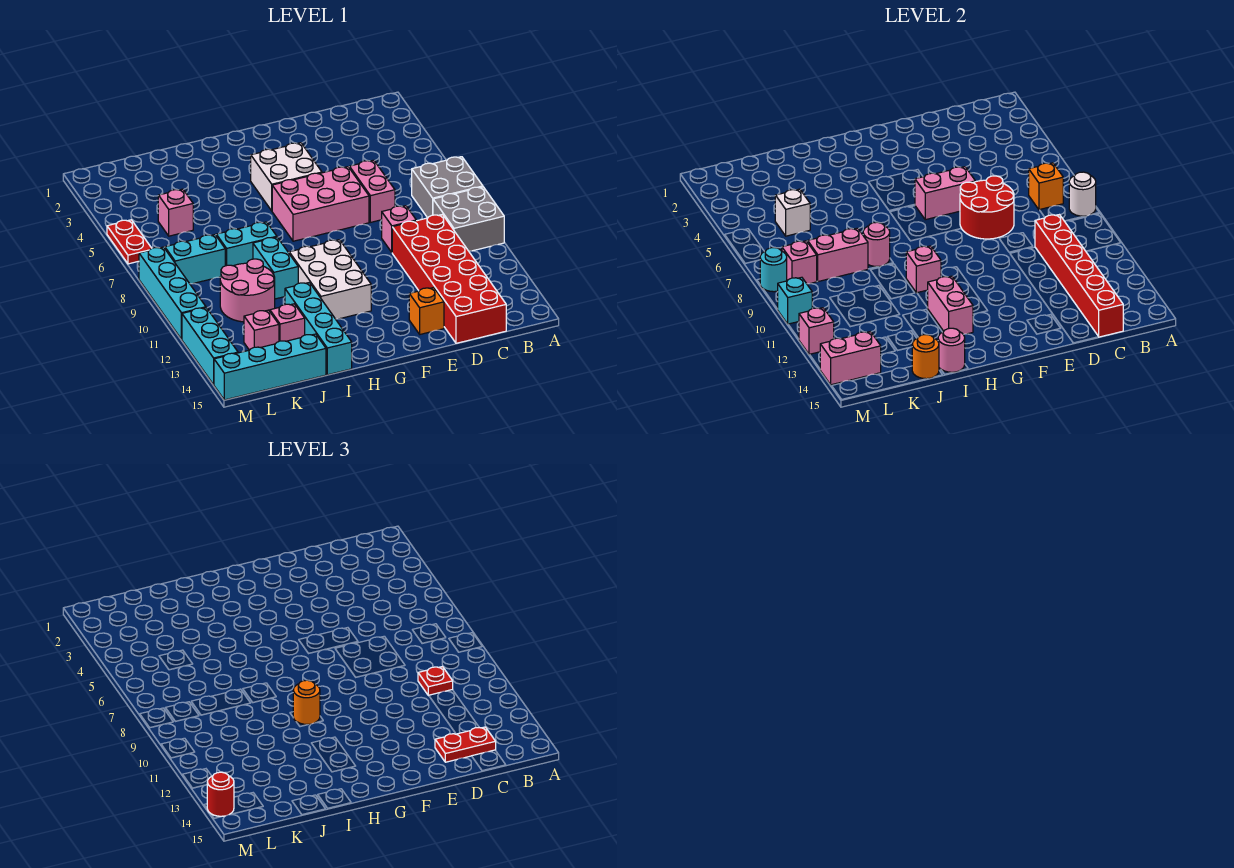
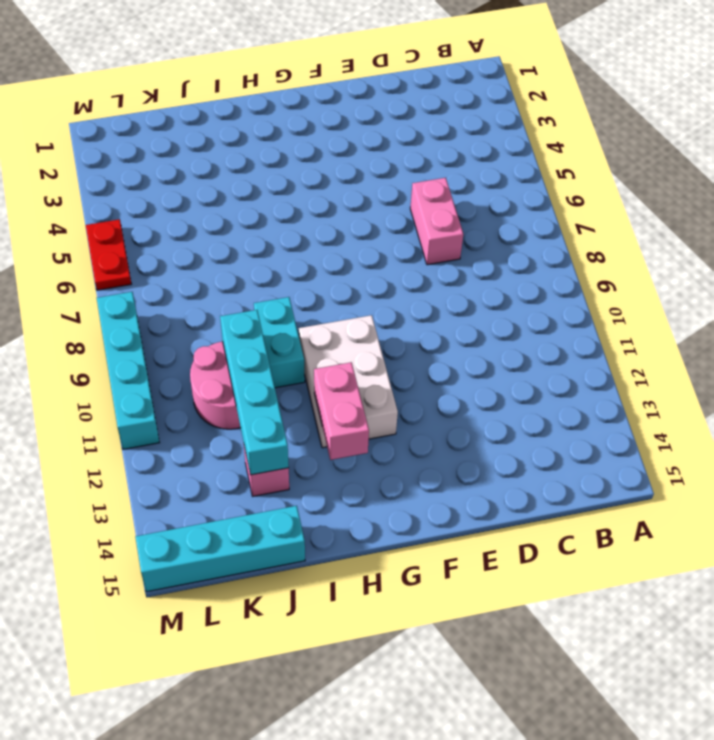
cyan brick J10:J13 level 2 -> cyan brick I12:I15 level 1
none -> grey brick A7:B8 level 1
none -> grey brick A9:B10 level 1
none -> red brick C10:D15 level 1
none -> pink brick D9 level 1

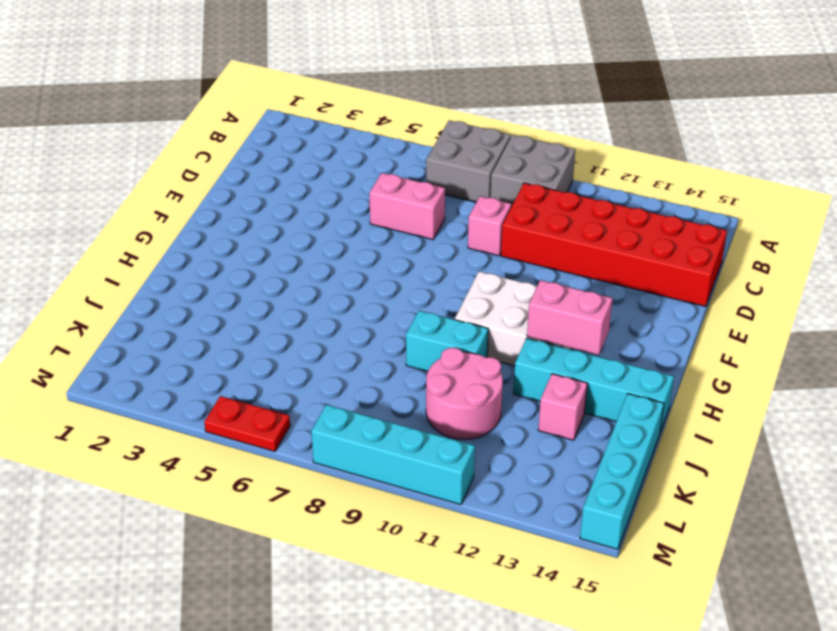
none -> pink brick E6:G7 level 1
none -> orange brick E14 level 1
none -> white brick F4:G5 level 1
none -> cyan brick I8:J8 level 1

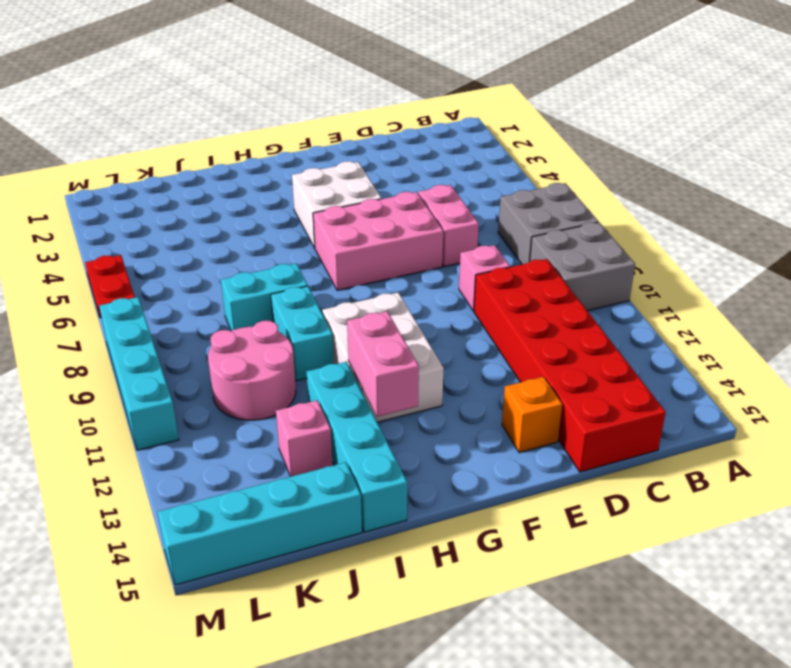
none -> pink brick K5 level 1
none -> cyan brick K8:L8 level 1
none -> pink brick K13 level 1
none -> cyan brick M12:M14 level 1

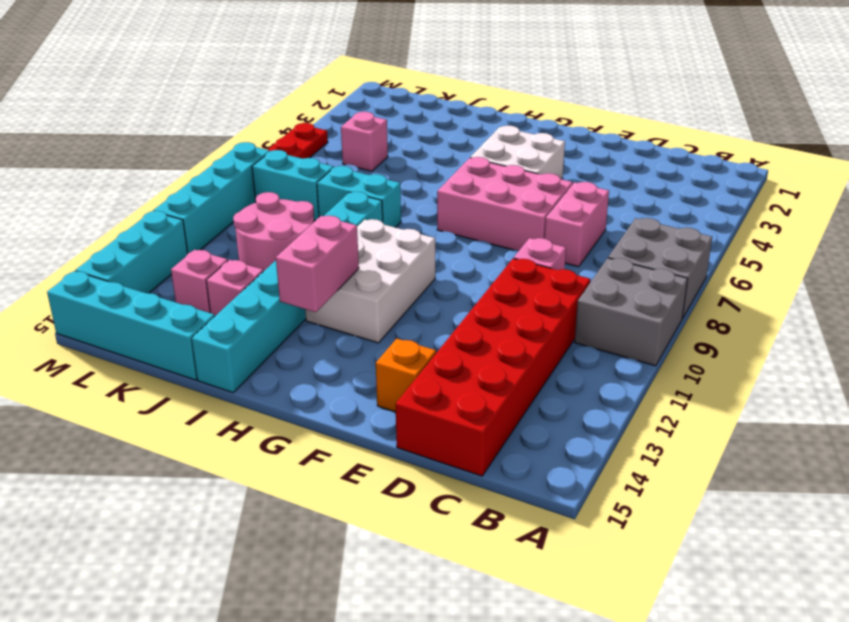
none -> white round brick A8 level 2
none -> orange brick B7 level 2
none -> red brick C10:C15 level 2
none -> red round brick D7:E8 level 2

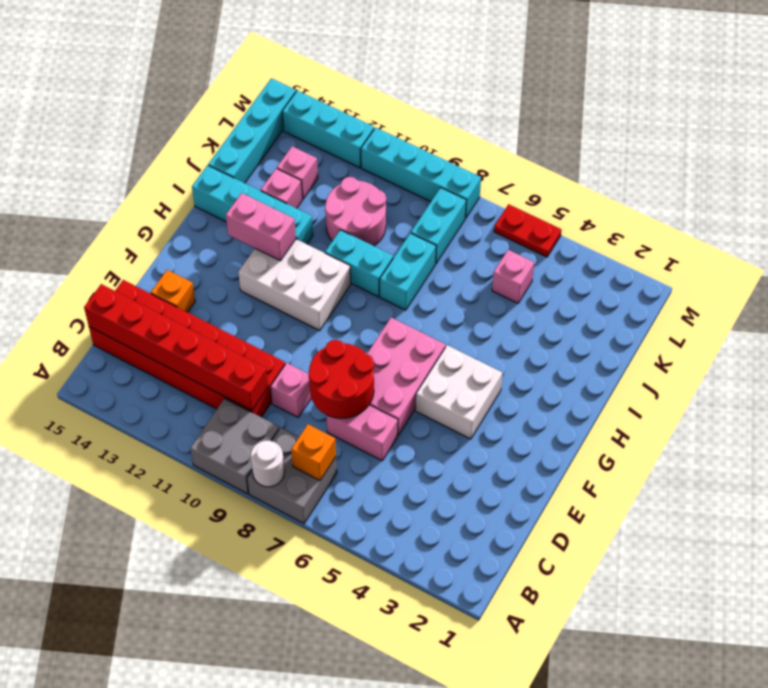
none -> pink brick E6:F6 level 2
none -> pink brick H10 level 2
none -> pink round brick I8 level 2
none -> pink round brick I15 level 2

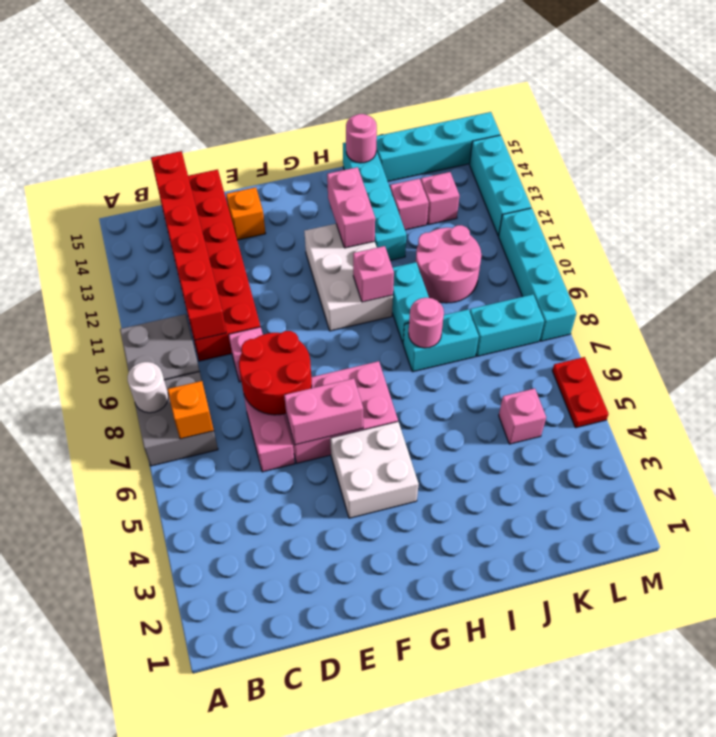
none -> pink brick J8:K8 level 2
none -> orange round brick J15 level 2
none -> white brick K5 level 2
none -> pink brick L8 level 2

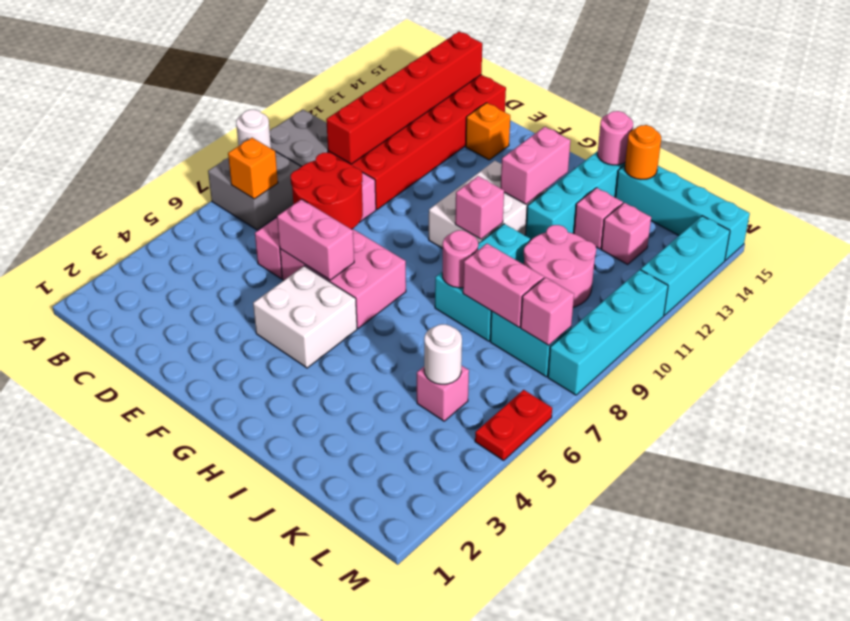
white round brick K5 level 2 -> white brick K5 level 2
none -> pink brick L14:M14 level 2
none -> cyan round brick M8 level 2
none -> cyan brick M10 level 2
none -> pink brick M12 level 2

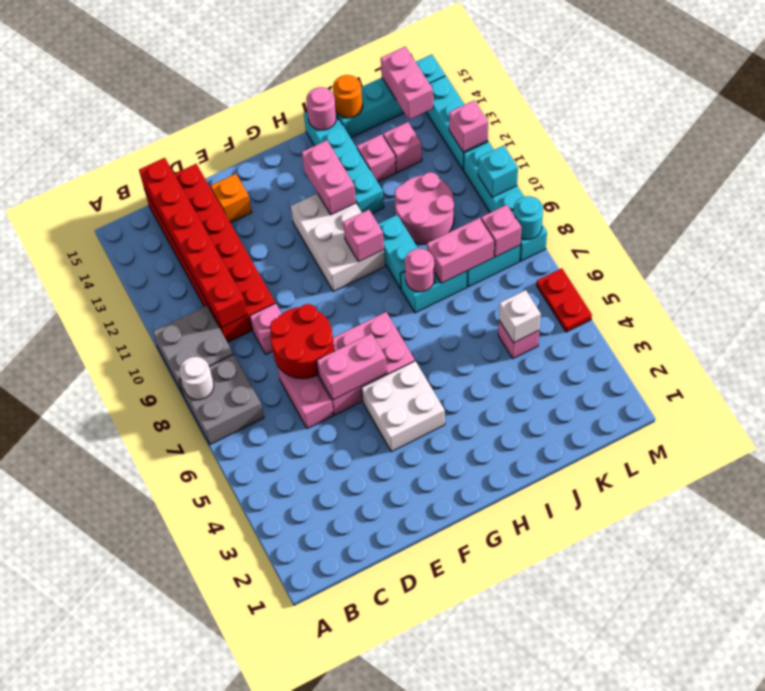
pink brick L14:L15 level 2 -> pink brick L14:M14 level 2
none -> orange brick B7 level 2
none -> red plate C10 level 3
none -> red plate C14:D14 level 3
none -> orange round brick H10 level 3

